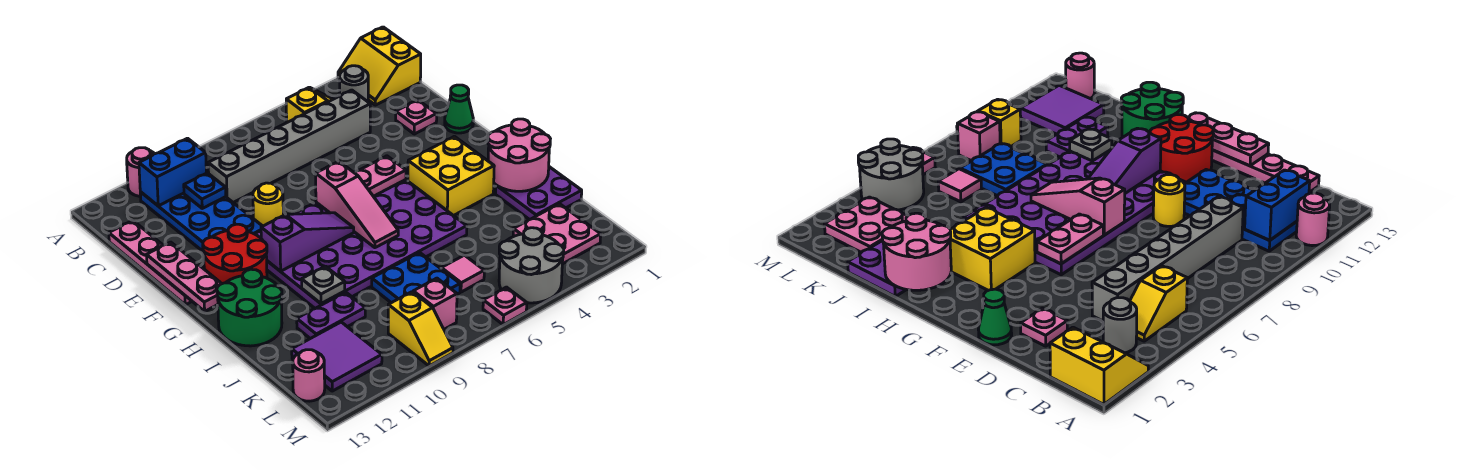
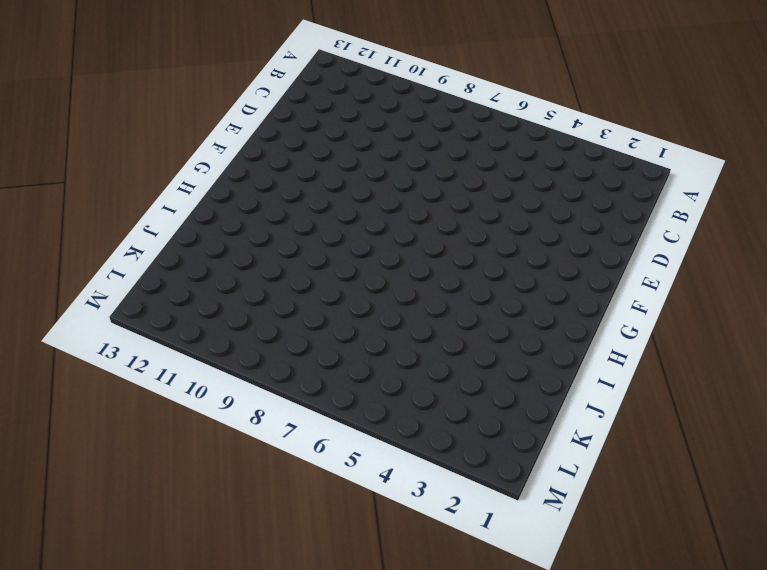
none -> yellow slope A1:B2 level 1 top 1
none -> pink round brick A11 level 1
none -> grey round brick B3 level 1
none -> yellow slope B4:B5 level 1 top 5

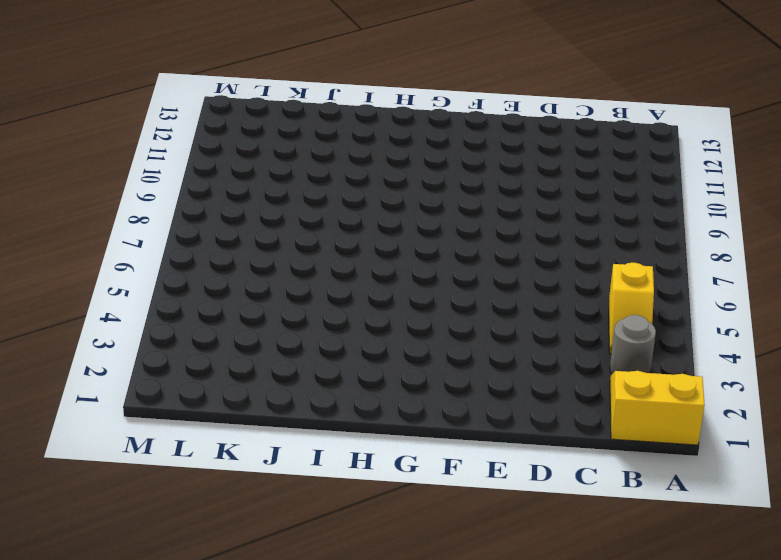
none -> pink round brick A11 level 1
none -> blue plate B10:E11 level 1
none -> grey brick C4:C9 level 1
none -> pink plate C13:F13 level 1

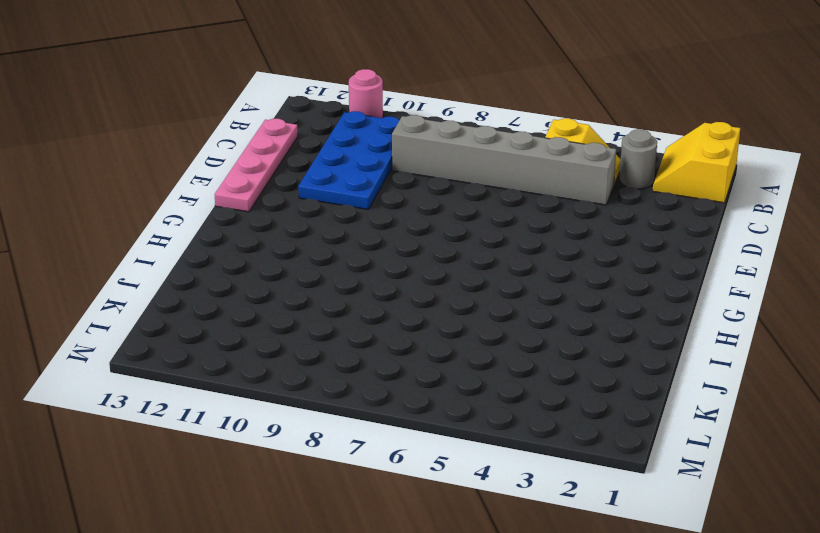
none -> pink plate D2 level 1
none -> green cone E1 level 1
none -> yellow round brick E9 level 1
none -> purple plate F5:I10 level 1

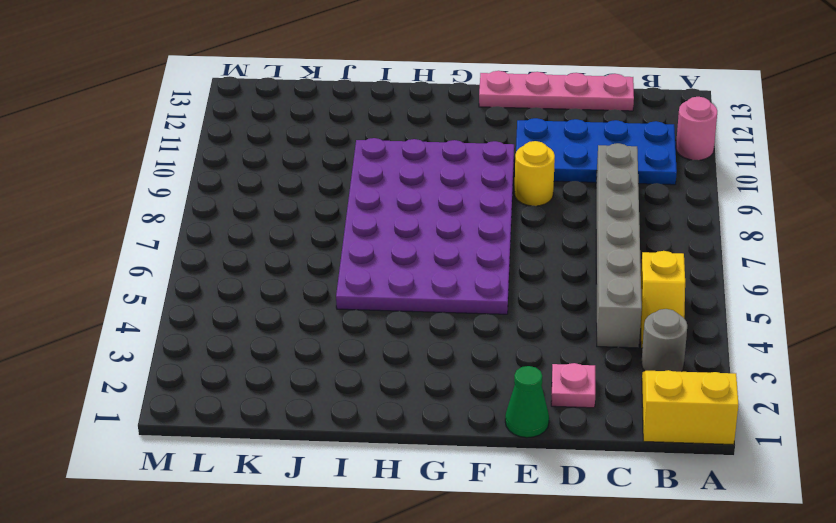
none -> red round brick F11:G12 level 1
none -> yellow brick G3:H4 level 1
none -> green round brick H12:I13 level 1
none -> purple plate I1:J2 level 1

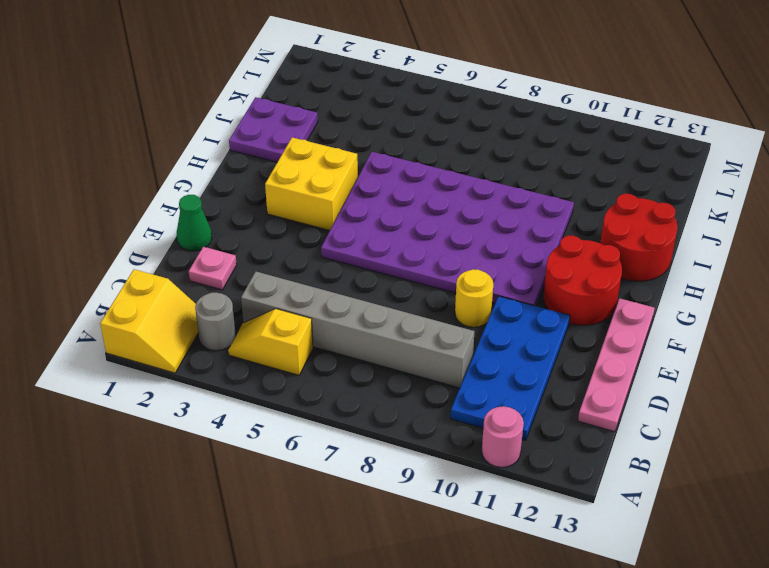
red round brick H12:I13 level 1 -> green round brick H12:I13 level 1
none -> blue plate J7:K8 level 1
none -> purple plate J10:J11 level 1
none -> pink plate K2:L3 level 1
none -> pink tile K6 level 1

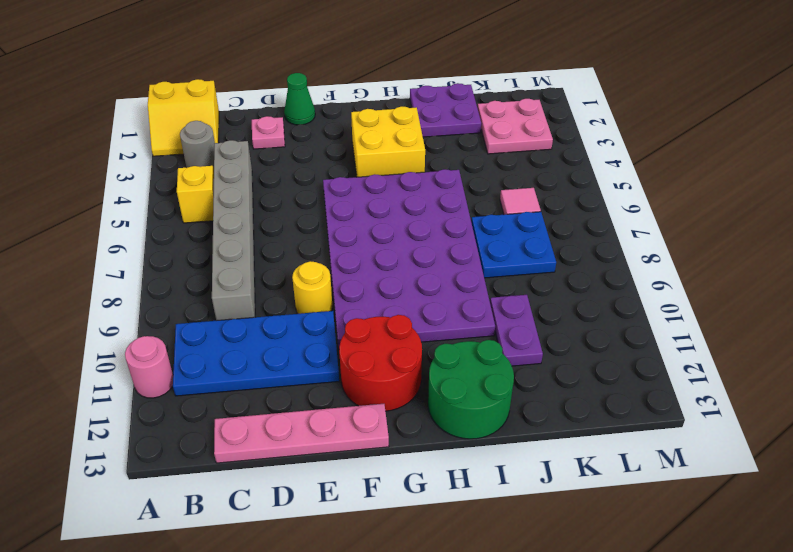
none -> purple tile K11:L12 level 1
none -> grey round brick L4:M5 level 1
none -> pink brick L8 level 1
none -> yellow slope L9:M9 level 1 top L

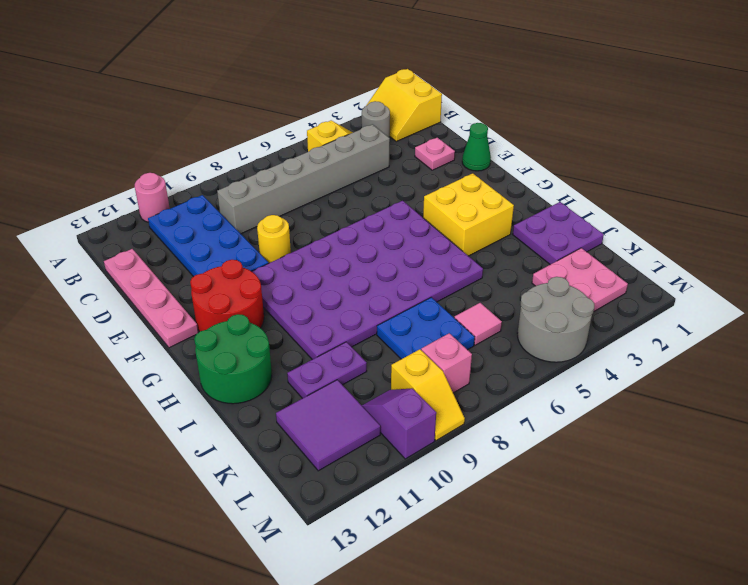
purple slope L10:M10 level 1 top M -> none
none -> pink round brick L13 level 1
none -> pink plate M6 level 1
none -> blue brick B10:B11 level 2
none -> blue plate C10 level 2

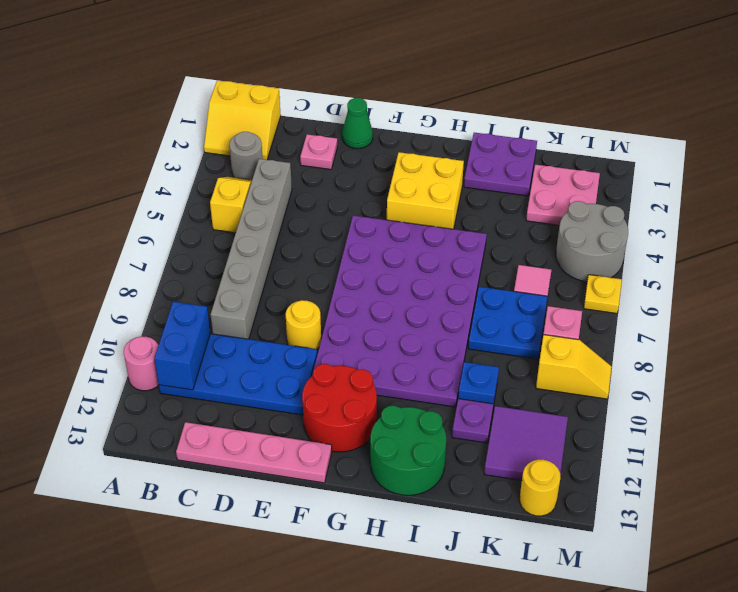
blue plate J10 level 2 -> blue plate C10 level 2
yellow round brick L13 level 1 -> pink round brick L13 level 1
yellow plate M6 level 1 -> pink plate M6 level 1
none -> pink plate E13:G13 level 2
none -> pink plate F5:F6 level 2
none -> pink slope F7:H7 level 2 top F
none -> purple slope G8:G10 level 2 top 10

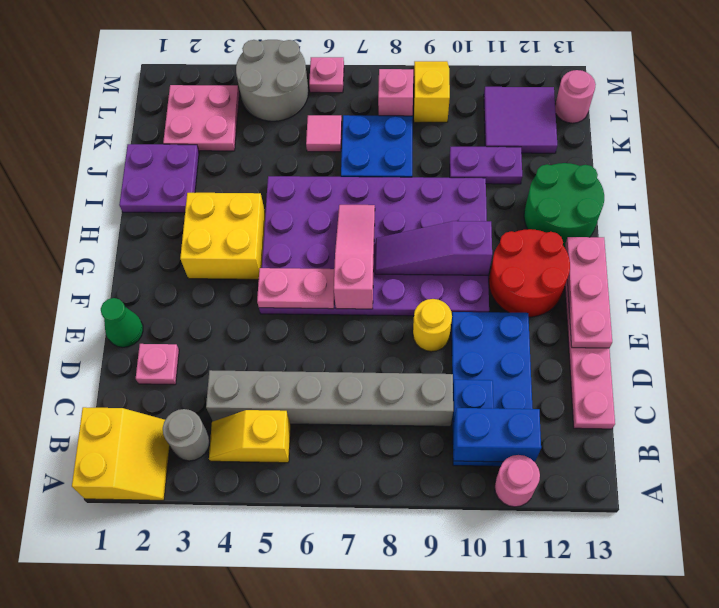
none -> pink round brick H1:I2 level 2
none -> grey plate I10 level 2

